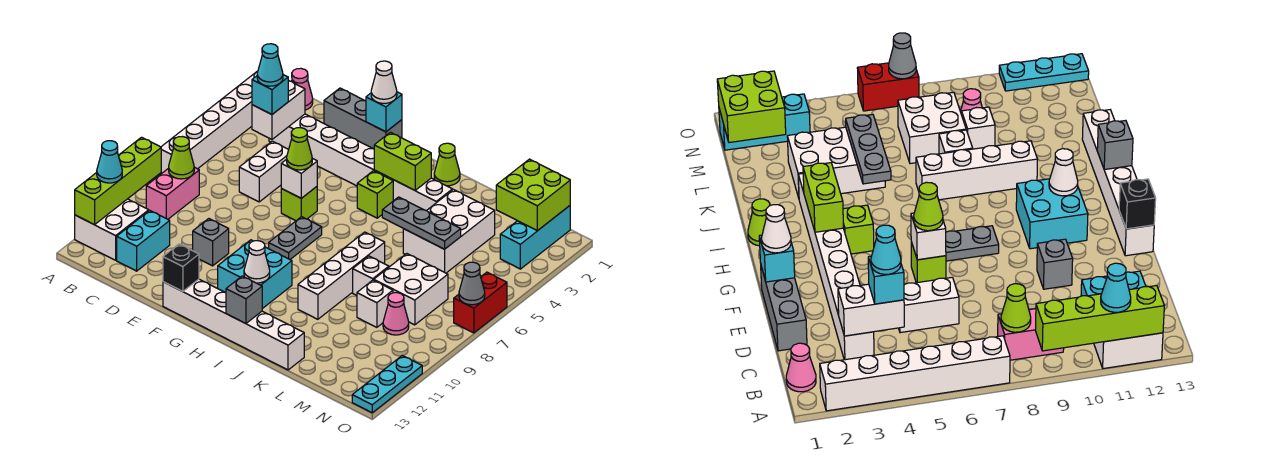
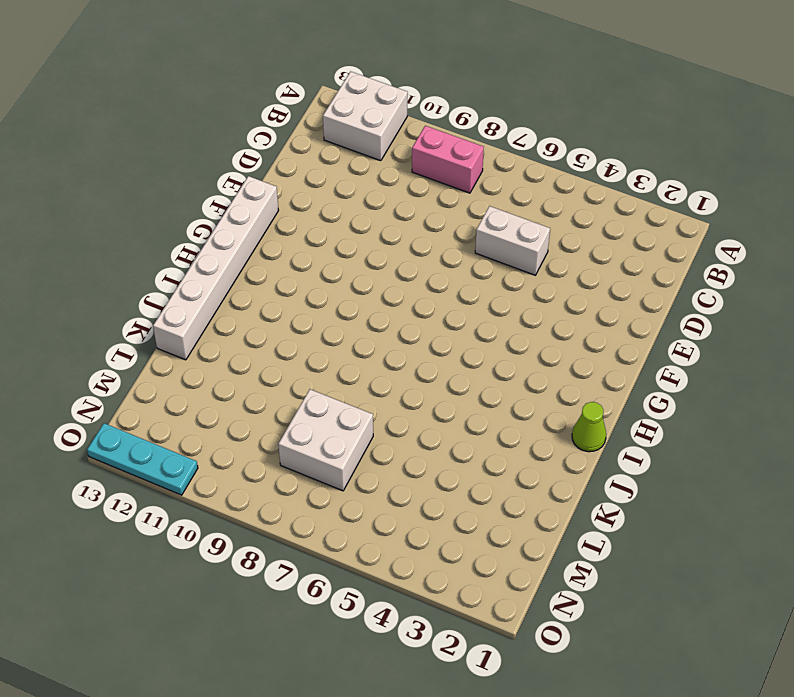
none -> white brick A2:A7 level 1
none -> pink cone B1 level 1
none -> white brick C3:J3 level 1
none -> cyan brick C11:C12 level 1

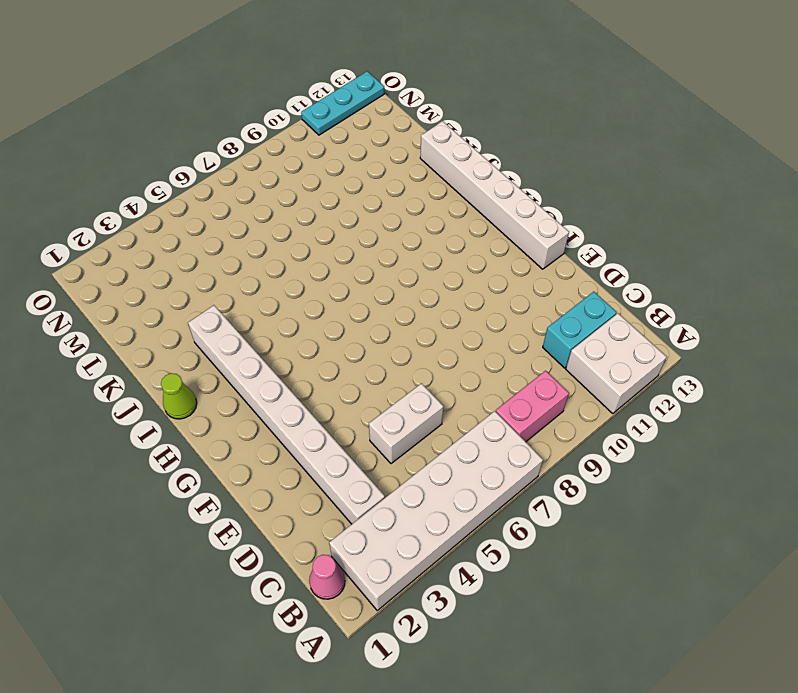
white brick A2:B7 level 1 -> white brick A2:A7 level 1
none -> grey brick D1:F1 level 1
none -> grey brick E10 level 1
none -> lime brick F6 level 1
none -> grey plate G7:G8 level 1

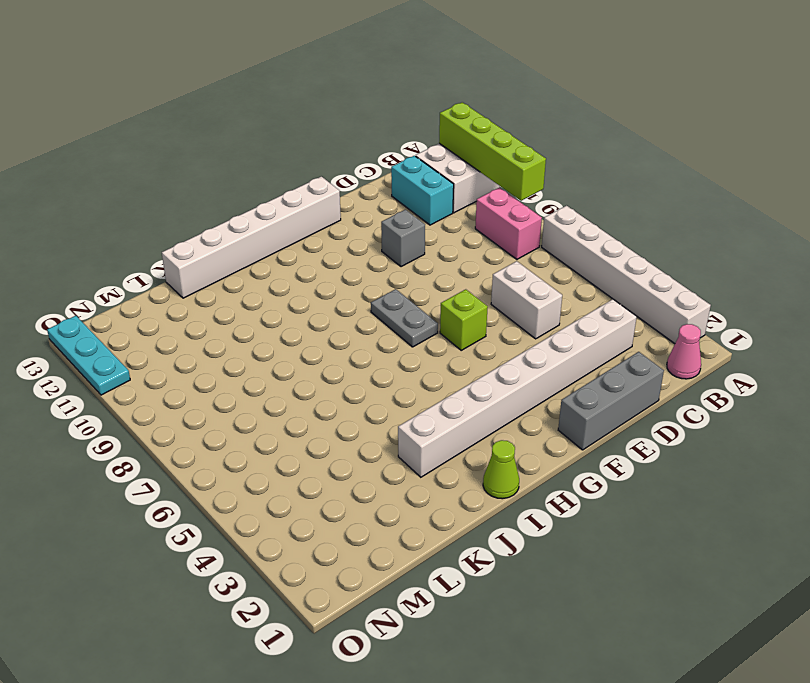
none -> cyan brick G10:H11 level 1
none -> lime brick H4 level 1
none -> white brick J7:J10 level 1
none -> white brick K3:L5 level 1

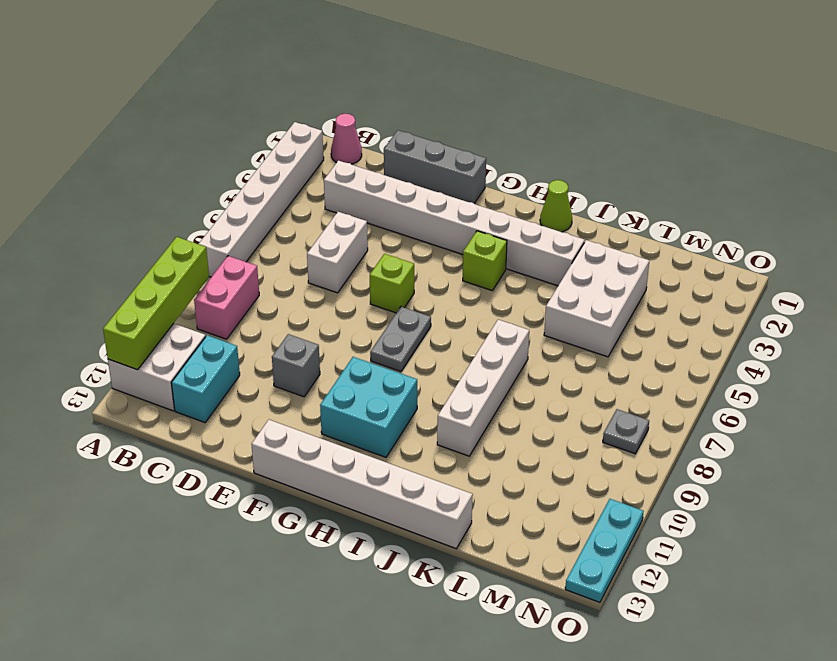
grey plate N8 level 1 -> none
none -> white brick K8 level 1
none -> white brick L7:M8 level 1
none -> white brick L9 level 1
none -> pink cone M9 level 1

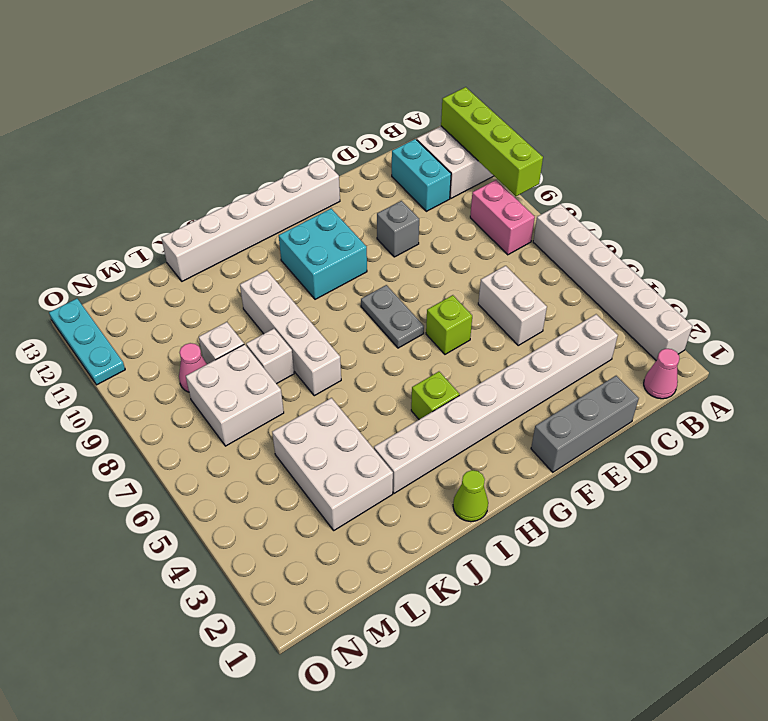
none -> cyan brick N1:N3 level 1
none -> red brick O6:O7 level 1
none -> lime cone B8 level 2
none -> white brick C3:C4 level 2

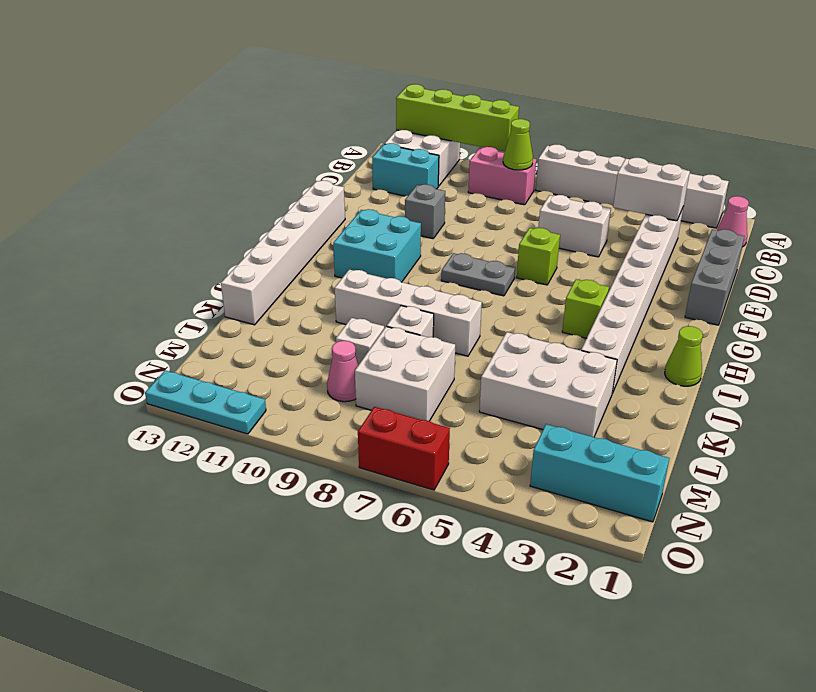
none -> cyan brick F1 level 2
none -> white brick F6 level 2
none -> black brick F13 level 2
none -> lime brick H3:I3 level 2

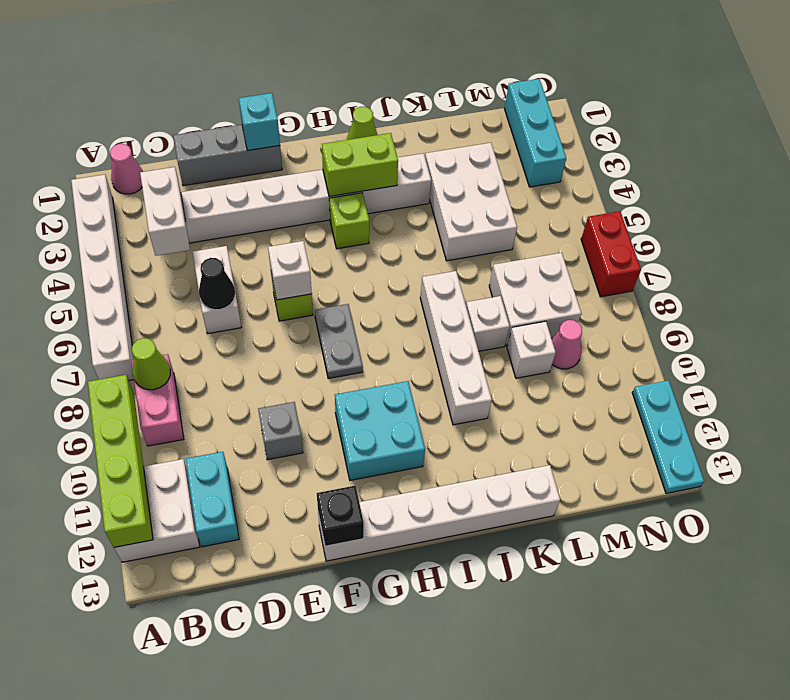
black cone D6 level 2 -> none
none -> white cone H11 level 2
none -> grey brick I13 level 2
none -> grey plate J5:L5 level 2
none -> lime brick M1:N2 level 2

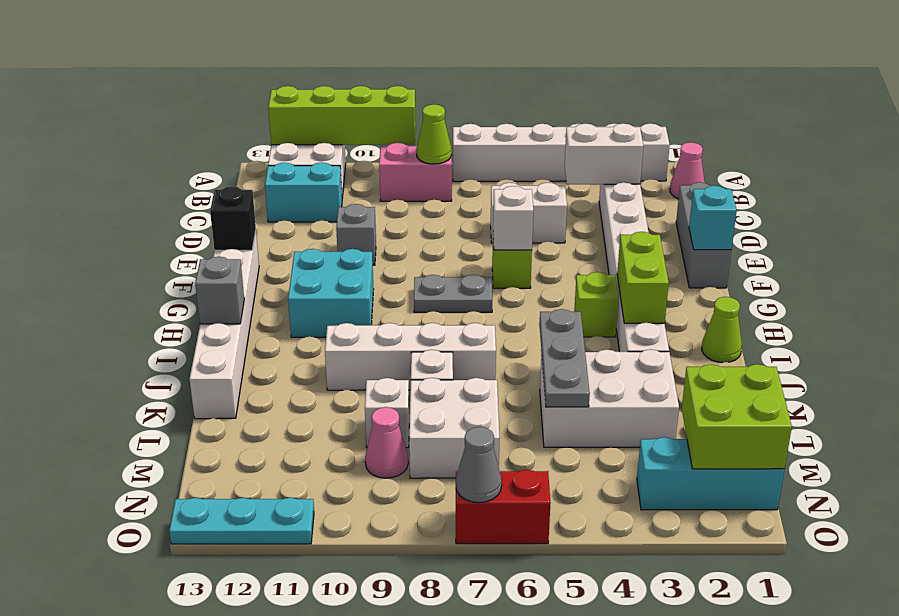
none -> white cone H11 level 2
none -> cyan cone A11 level 3
none -> cyan brick C4 level 3
none -> white cone F1 level 3

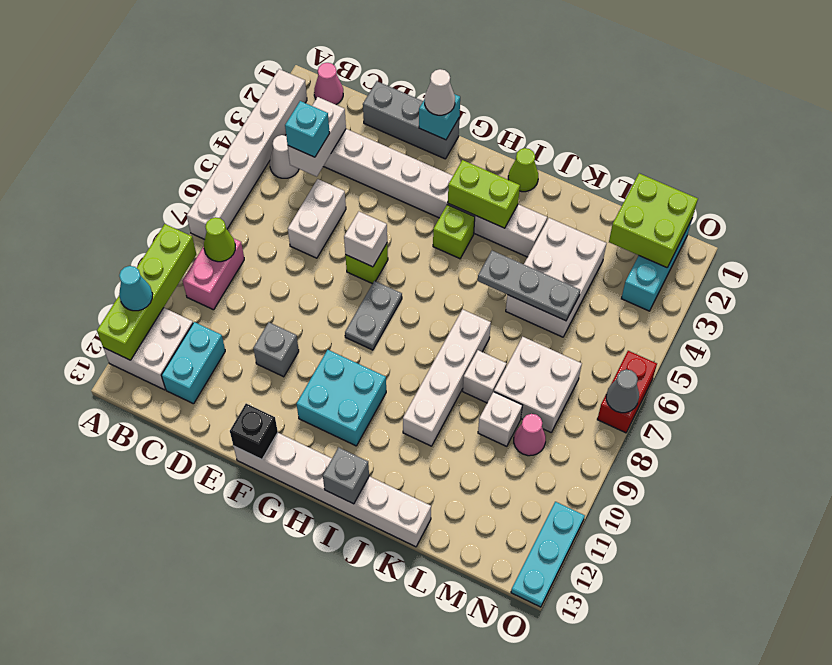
white cone B4 level 1 -> white cone H11 level 2
none -> lime cone F6 level 3
none -> cyan cone C4 level 4

